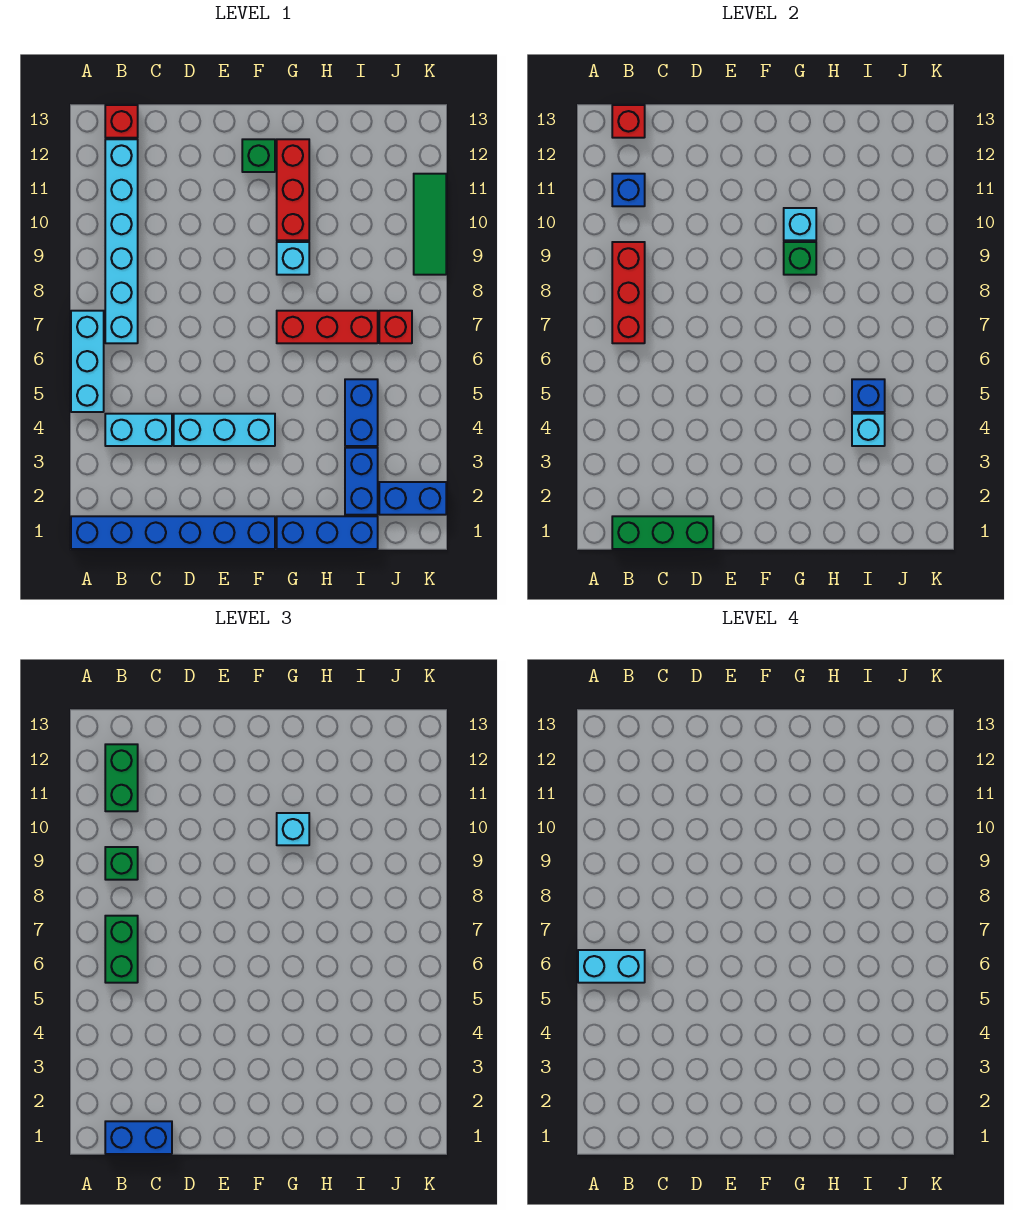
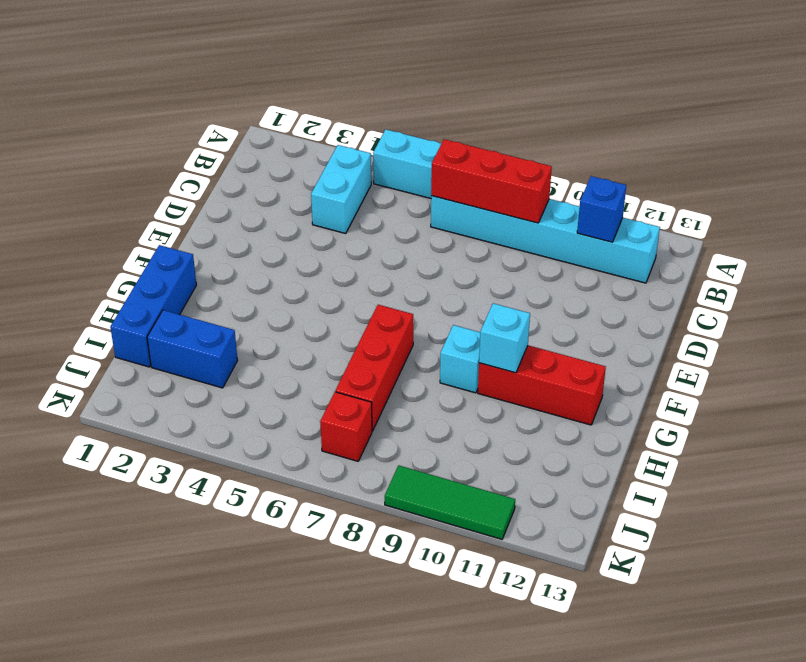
none -> blue brick A1:F1 level 1
none -> red brick B13 level 1
none -> cyan brick D4:F4 level 1
none -> green brick F12 level 1

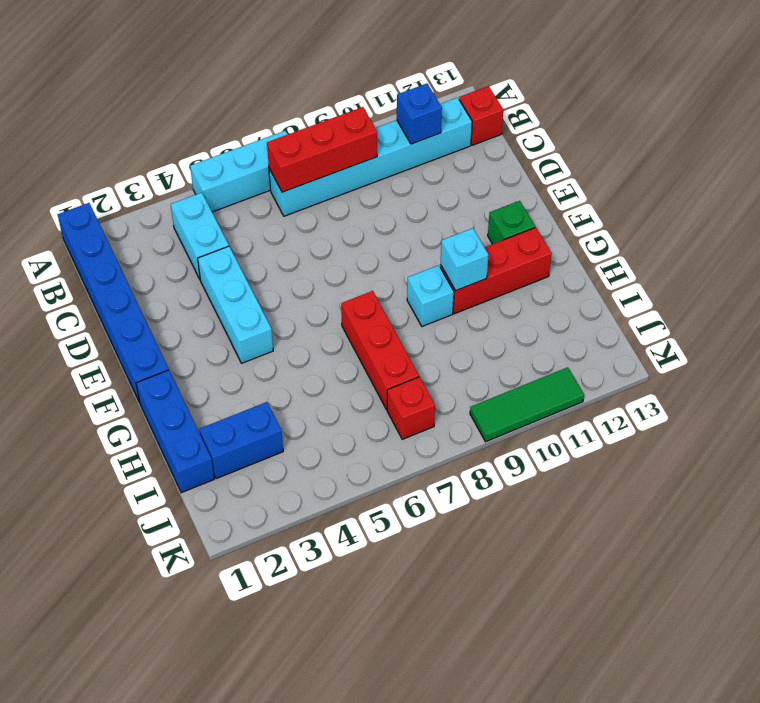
none -> blue brick I4:I5 level 1
none -> blue brick J2:K2 level 1
none -> green brick B1:D1 level 2
none -> red brick B13 level 2

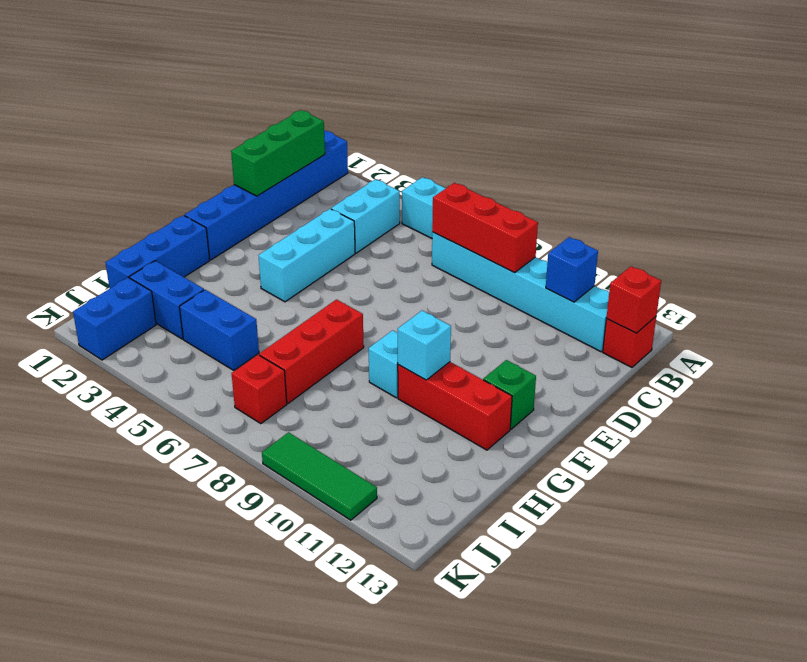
none -> green brick G9 level 2
none -> cyan brick I4 level 2
none -> blue brick I5 level 2
none -> blue brick B1:C1 level 3

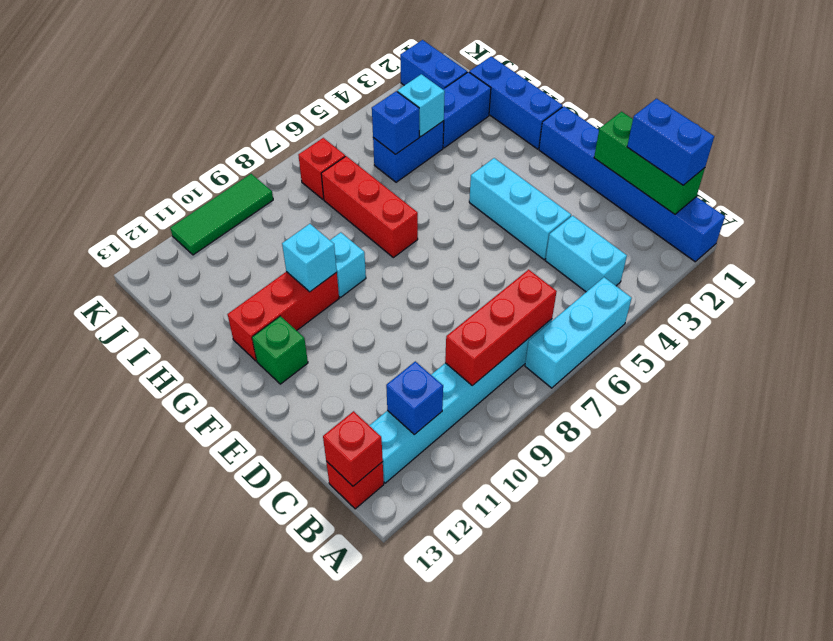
none -> green brick G9 level 2
none -> green brick B6:B7 level 3
none -> green brick B9 level 3
none -> green brick B11:B12 level 3

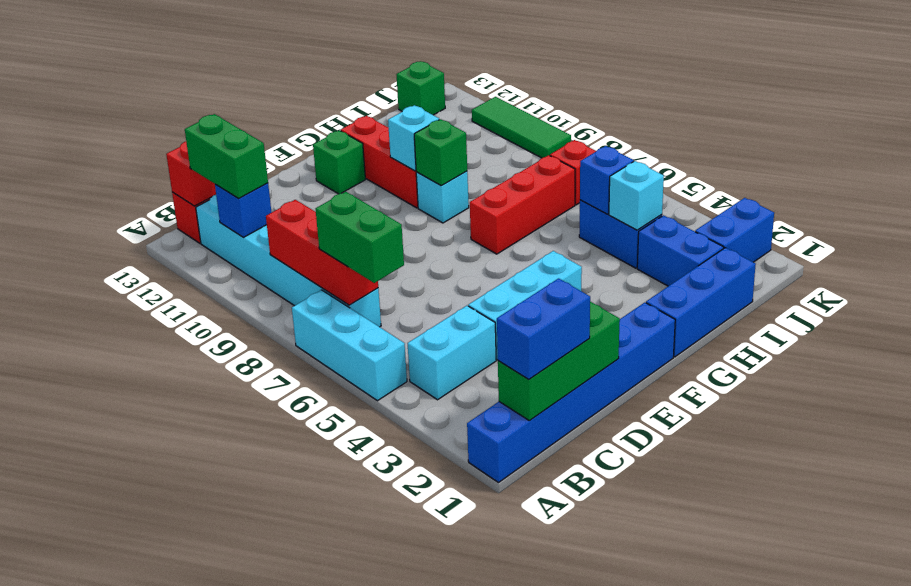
green brick J13 level 1 -> green brick B9 level 3
none -> cyan brick G10 level 3
none -> cyan brick A6:B6 level 4

